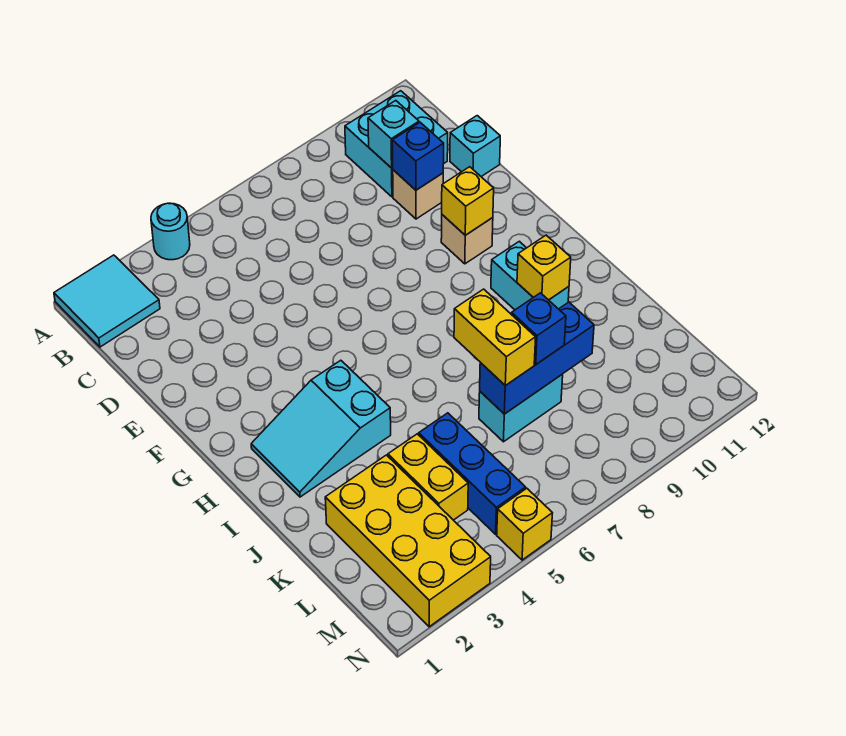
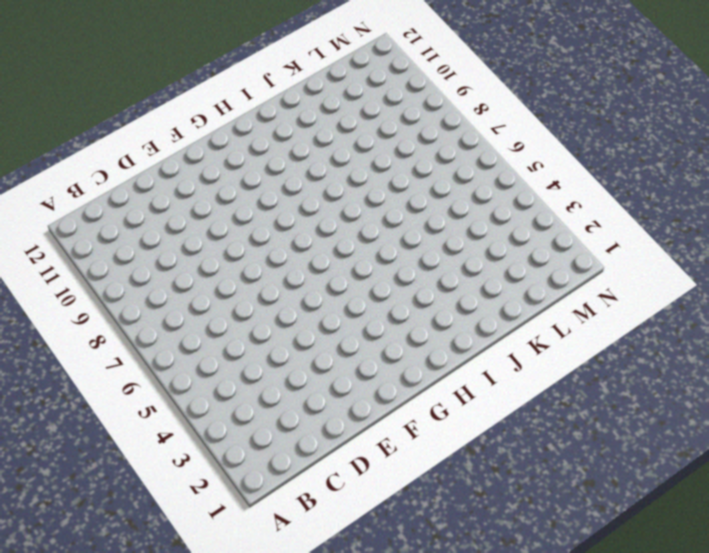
none -> cyan tile A1:B2 level 1
none -> cyan round brick A4 level 1
none -> cyan brick B10:C11 level 1

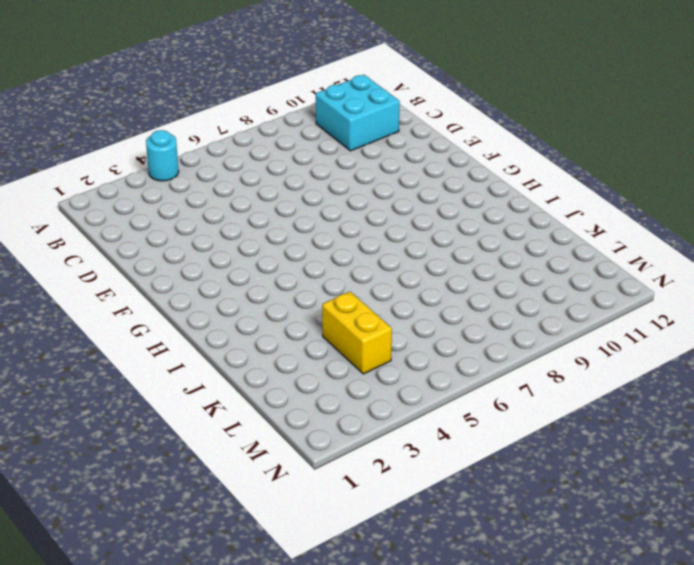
none -> cyan tile A1:B2 level 1
none -> tan brick D10 level 1
none -> cyan brick D12 level 1

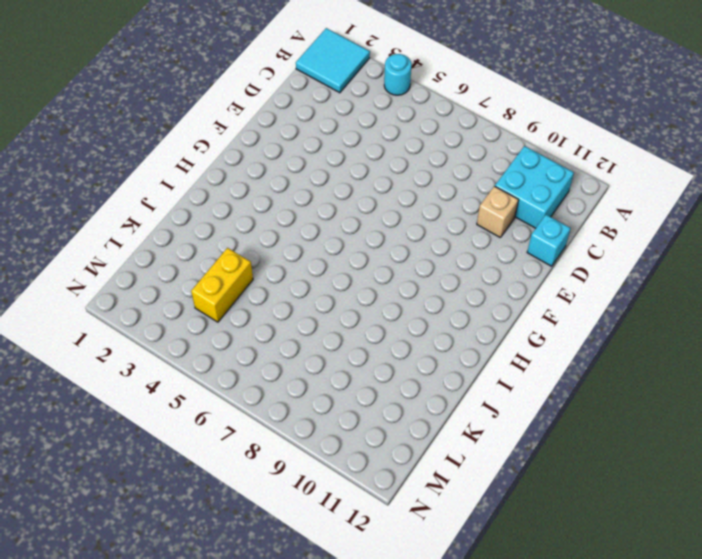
none -> tan brick F10 level 1
none -> cyan slope H2:I4 level 1 top 4
none -> cyan brick H10:I10 level 1

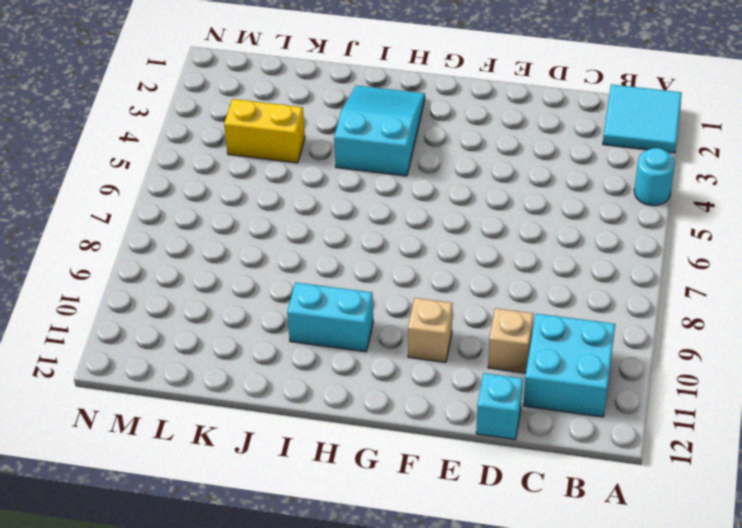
none -> yellow brick K2:N3 level 1
none -> blue brick K5:M5 level 1
none -> cyan brick K7:K8 level 1

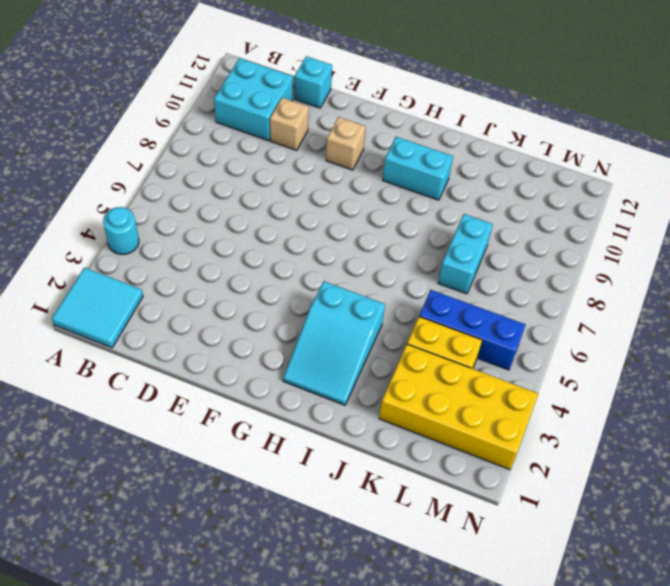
none -> yellow brick N5 level 1
none -> cyan brick C10 level 2
none -> blue brick D10 level 2

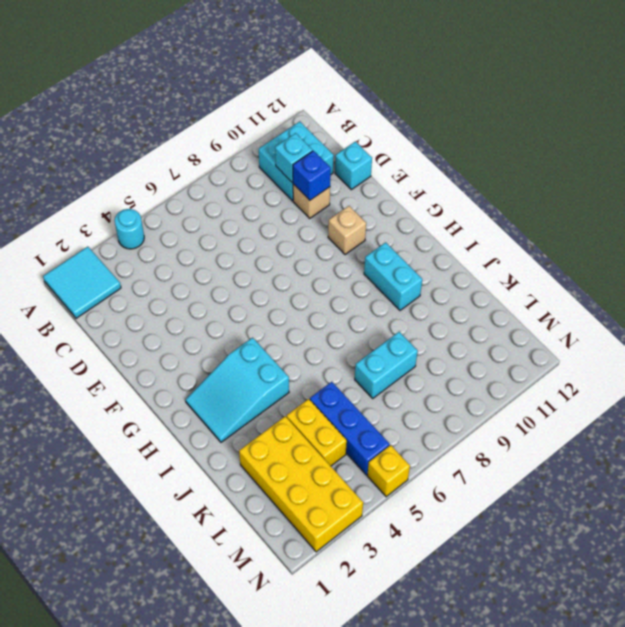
none -> yellow brick F10 level 2
none -> yellow brick I10 level 2
none -> blue brick K7:K9 level 2

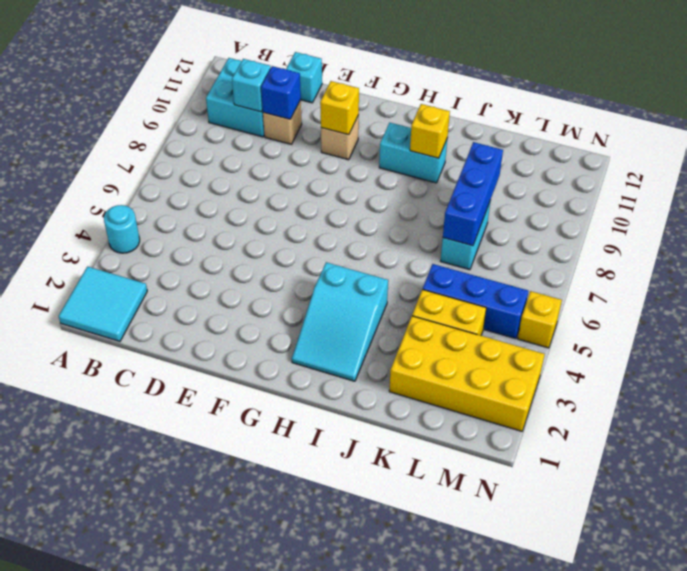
none -> yellow brick J7:K7 level 3
none -> blue brick K8 level 3

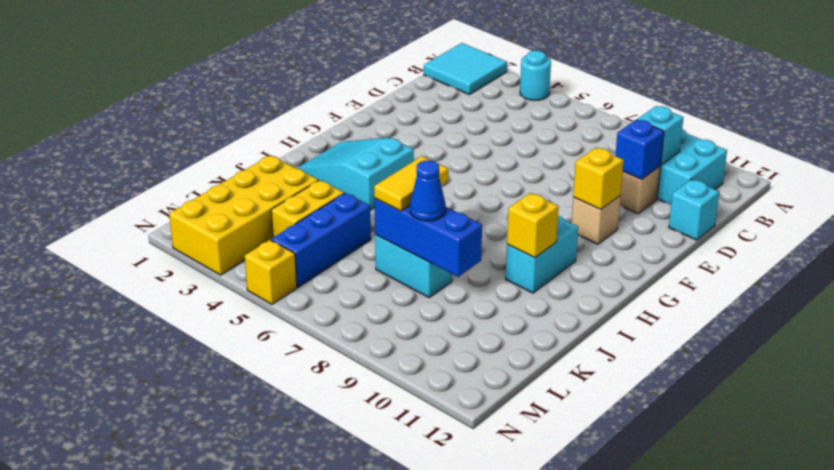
yellow tile J7:K7 level 3 -> yellow brick J7:K7 level 3
blue cone K8 level 3 -> blue brick K8 level 3

